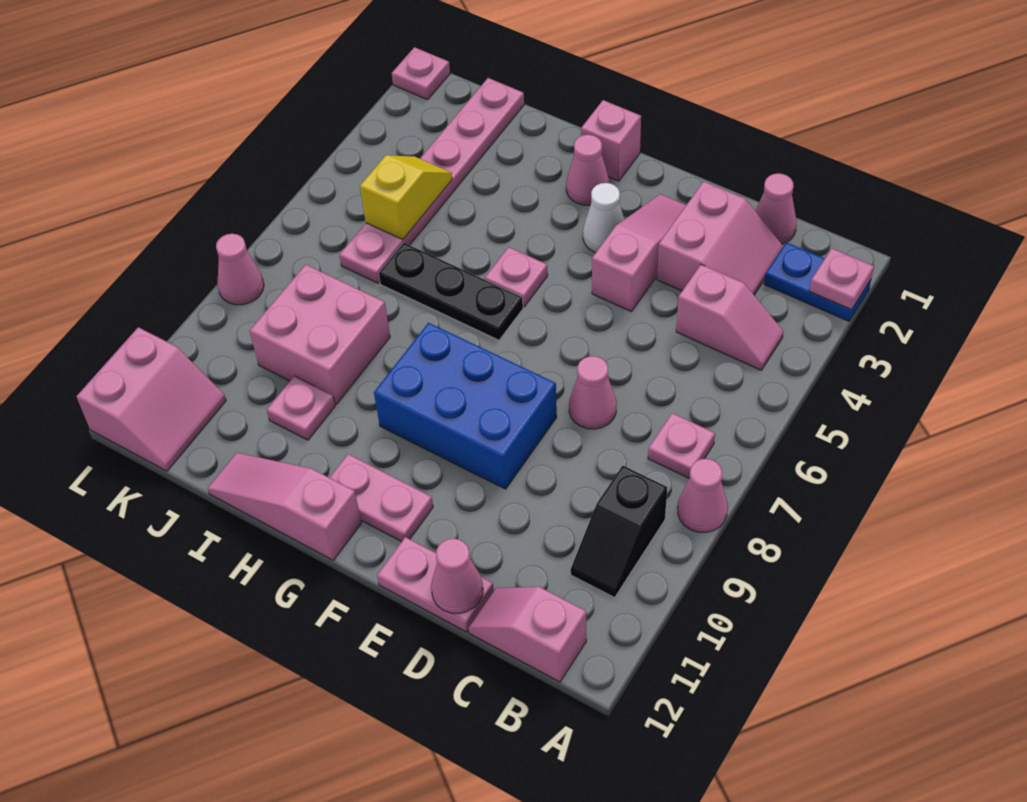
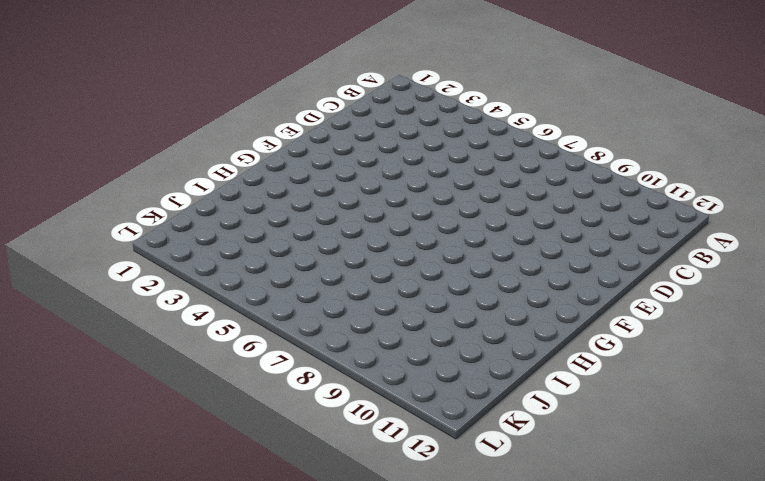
none -> blue plate A2:B2 level 1
none -> pink cone A8 level 1
none -> pink slope B4:C4 level 1 top C

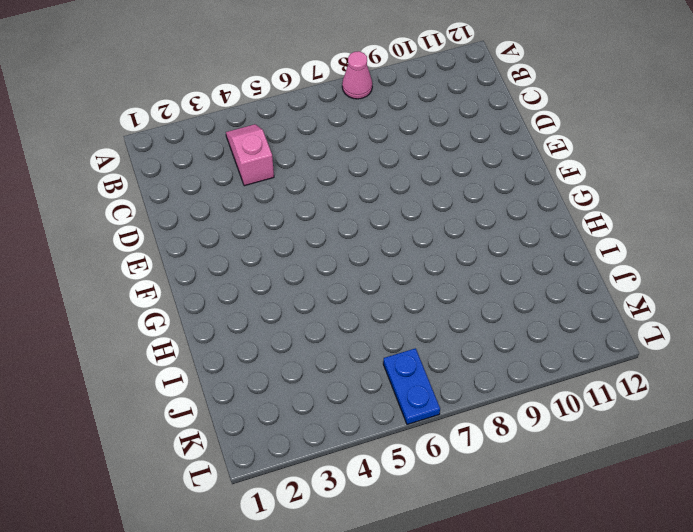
blue plate K6:L6 level 1 -> blue plate A2:B2 level 1
none -> pink plate B7 level 1
none -> black slope B9:B10 level 1 top 9
none -> pink slope B12:C12 level 1 top B

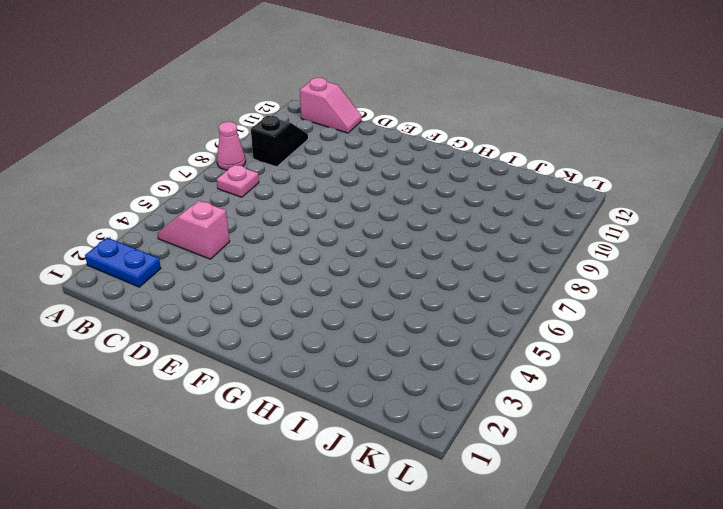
none -> pink cone C1 level 1
none -> pink slope C2:D3 level 1 top D
none -> pink cone D7 level 1

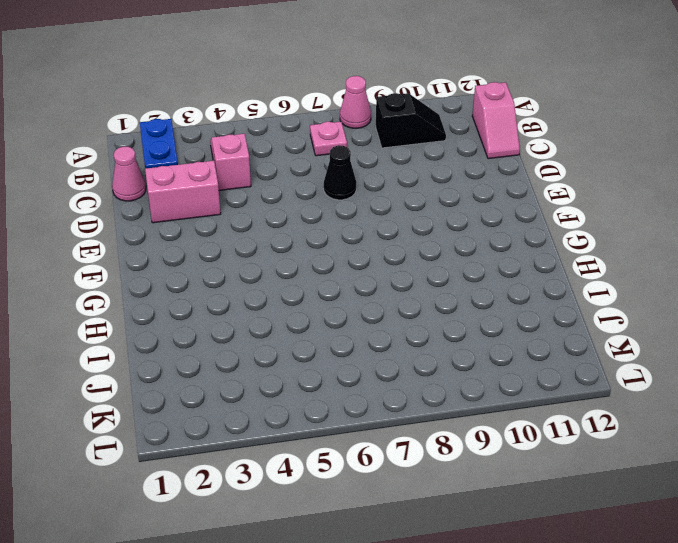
black cone D7 level 1 -> pink cone D7 level 1
none -> pink plate D12:E12 level 1
none -> pink slope E2:E4 level 1 top 4
none -> blue brick E8:G9 level 1

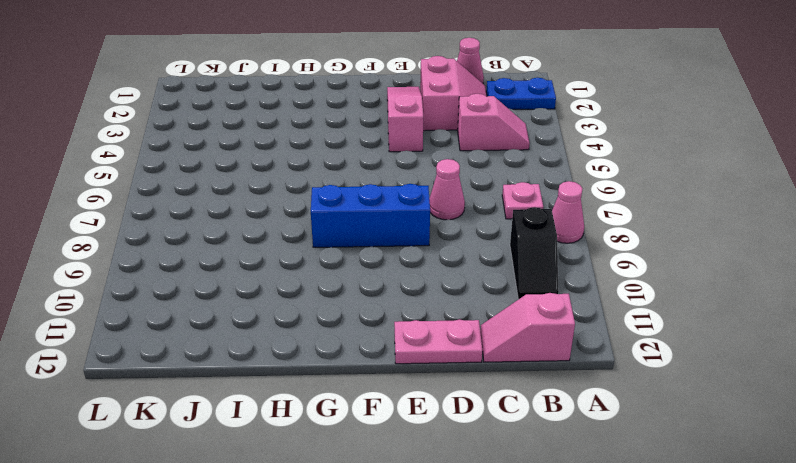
blue brick E8:G8 level 1 -> blue brick E8:G9 level 1
none -> white cone F3 level 1
none -> pink plate F11:G11 level 1
none -> pink brick G1 level 1

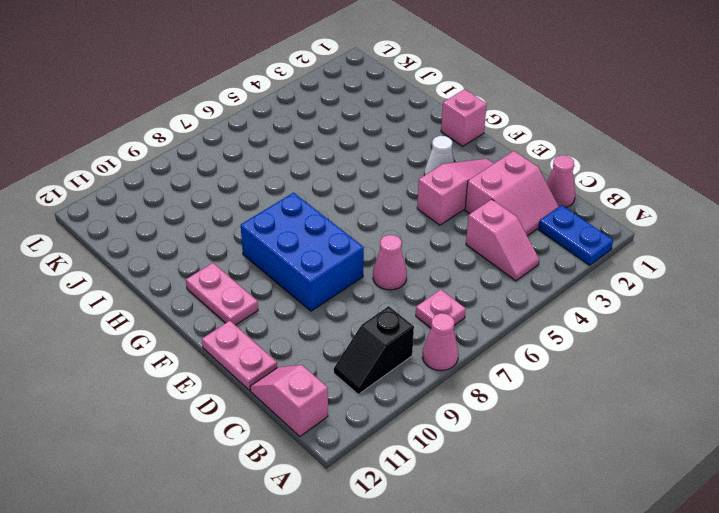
none -> pink cone G2 level 1
none -> pink plate G5 level 1
none -> black plate G6:I6 level 1

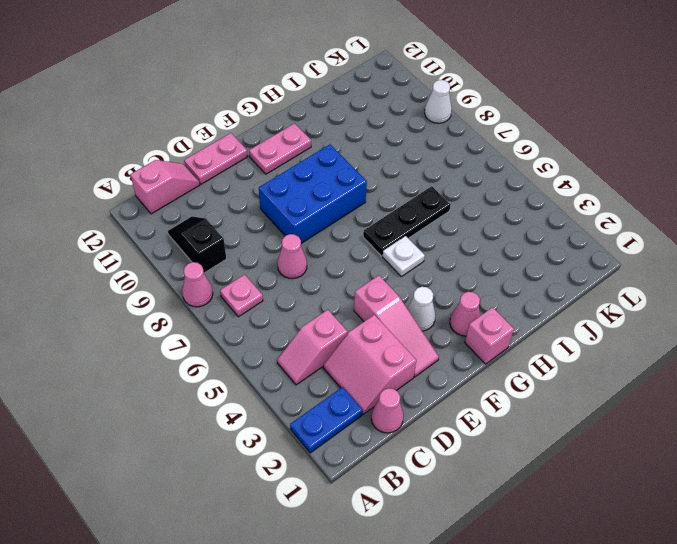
white plate G5 level 1 -> pink plate G5 level 1
white cone L9 level 1 -> none
none -> pink slope G12:I12 level 1 top G
none -> pink brick I8:J9 level 1
none -> pink plate I10 level 1

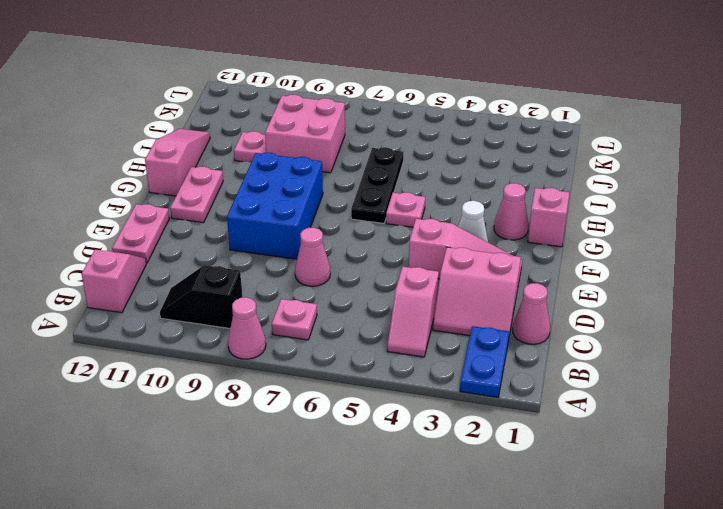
none -> pink plate J1:J6 level 1
none -> pink slope K11:L12 level 1 top L
none -> pink plate L1 level 1

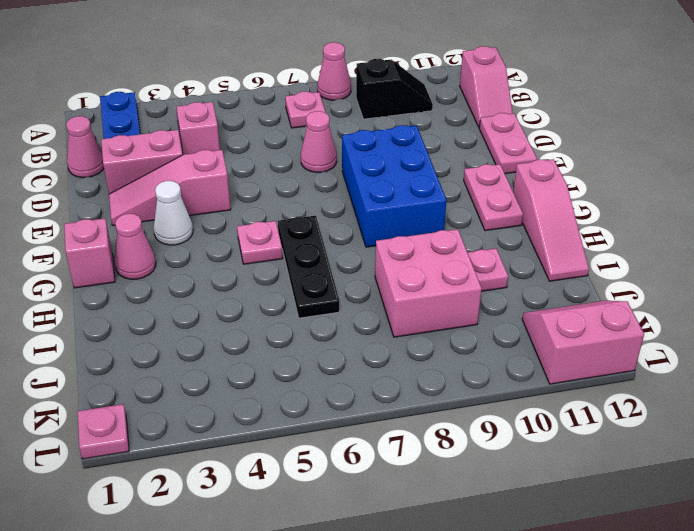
none -> pink plate J1:J6 level 1
none -> pink cone L8 level 1
none -> pink plate A2 level 2

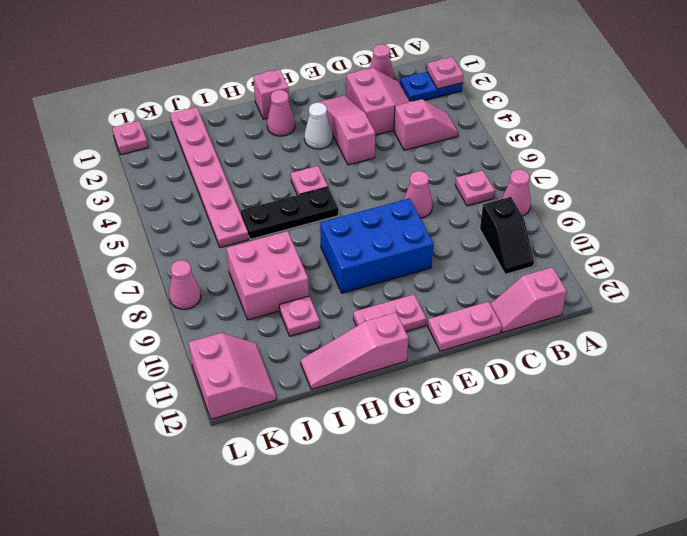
none -> pink cone D12 level 2
none -> yellow slope J4:J5 level 2 top 5

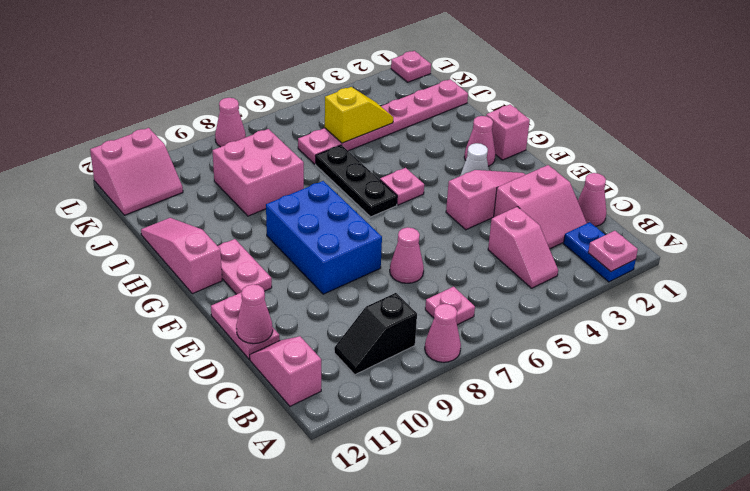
none -> pink plate I10 level 1

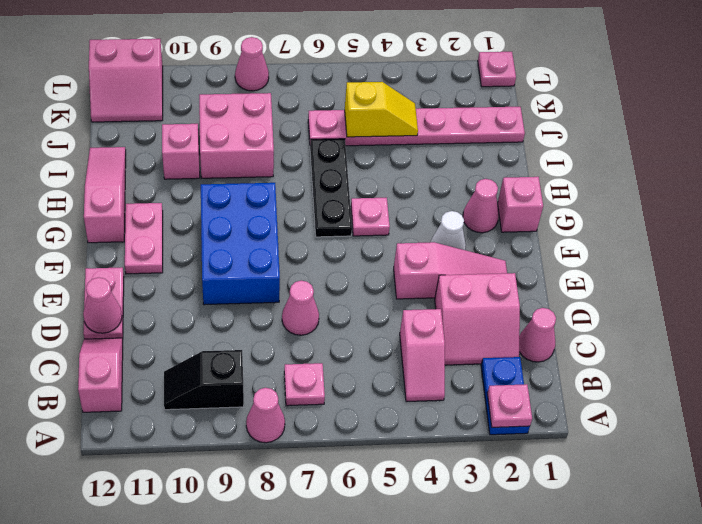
pink brick I10 level 1 -> pink plate I10 level 1

